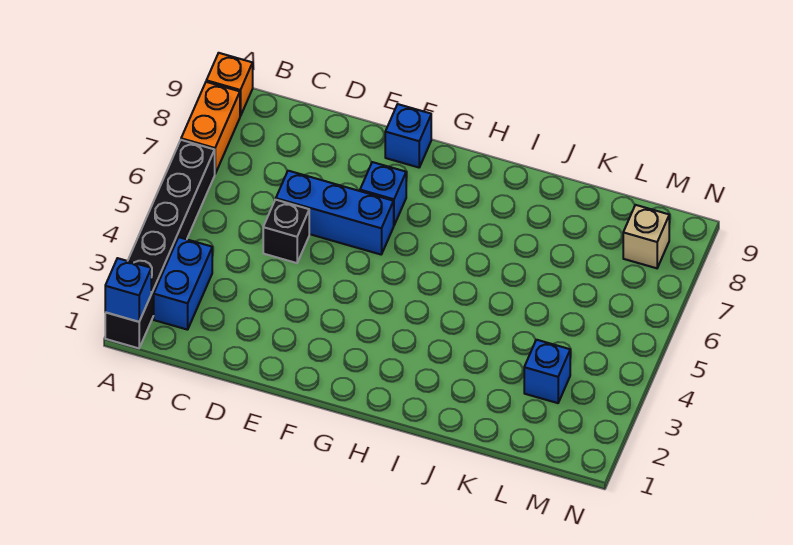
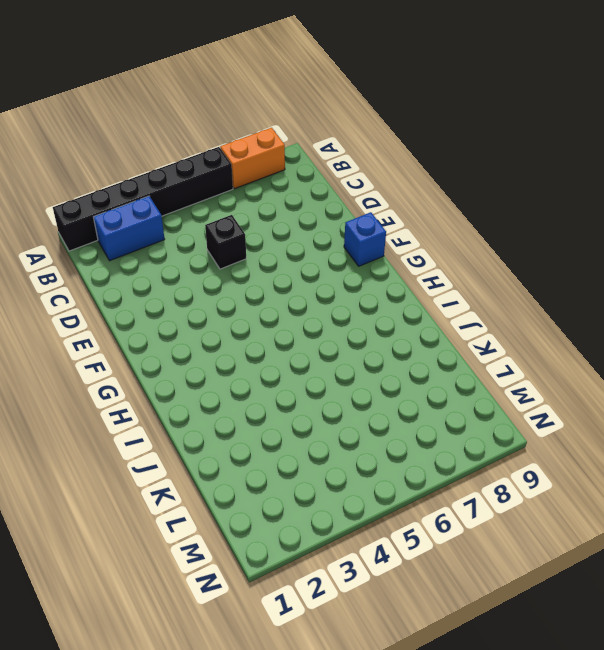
none -> orange brick A9 level 1
none -> blue brick D6:F6 level 1

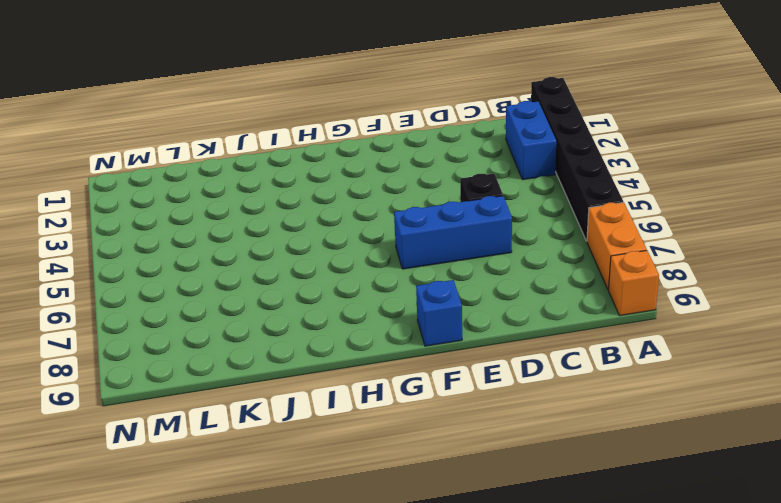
none -> blue brick F7 level 1
none -> blue brick L3 level 1

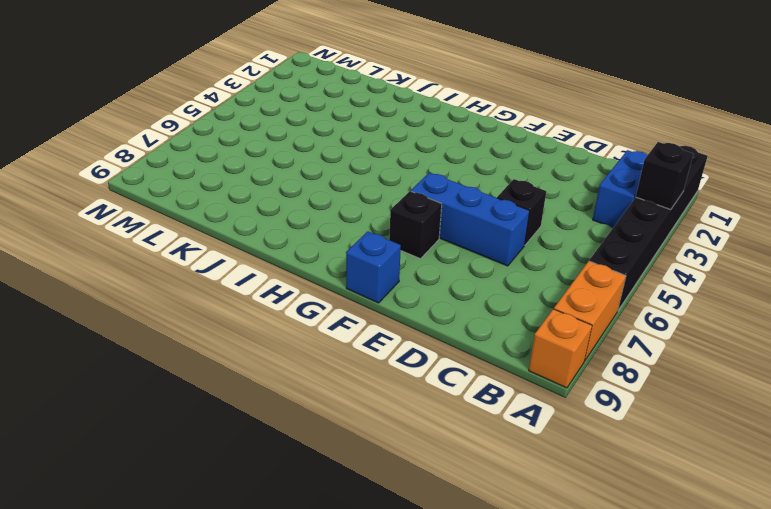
black brick A3 level 2 -> none
black brick F7 level 1 -> blue brick F7 level 1
none -> blue brick L3 level 1
none -> tan brick M8 level 1

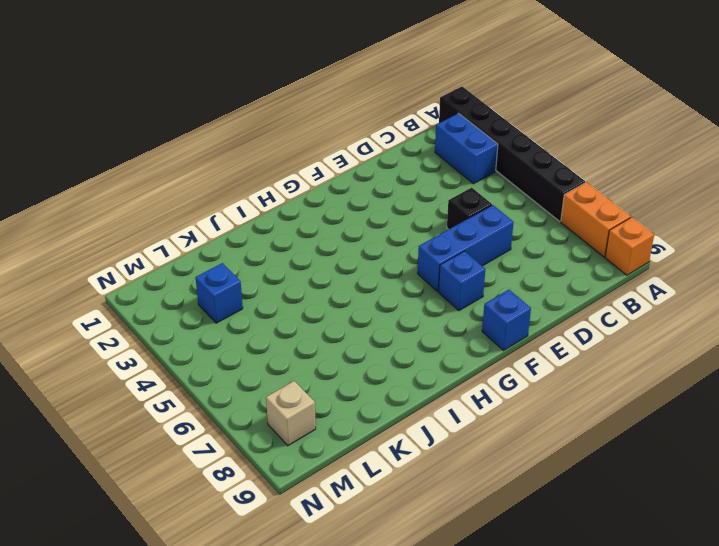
none -> blue brick A1 level 2

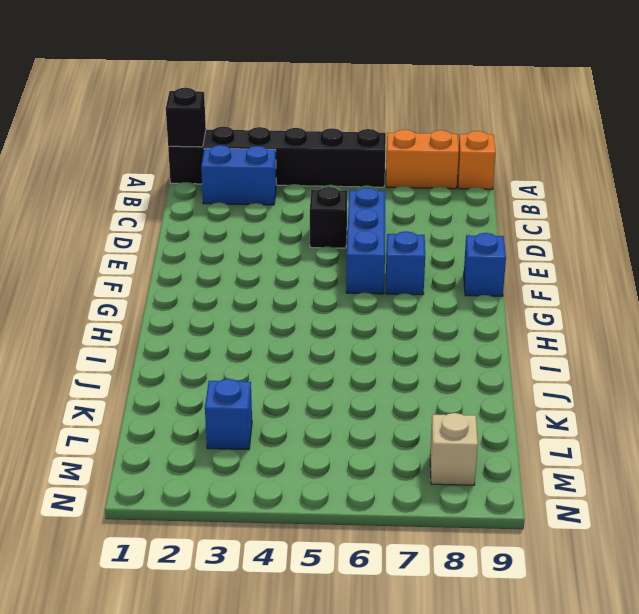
black brick A1 level 2 -> blue brick A1 level 2

